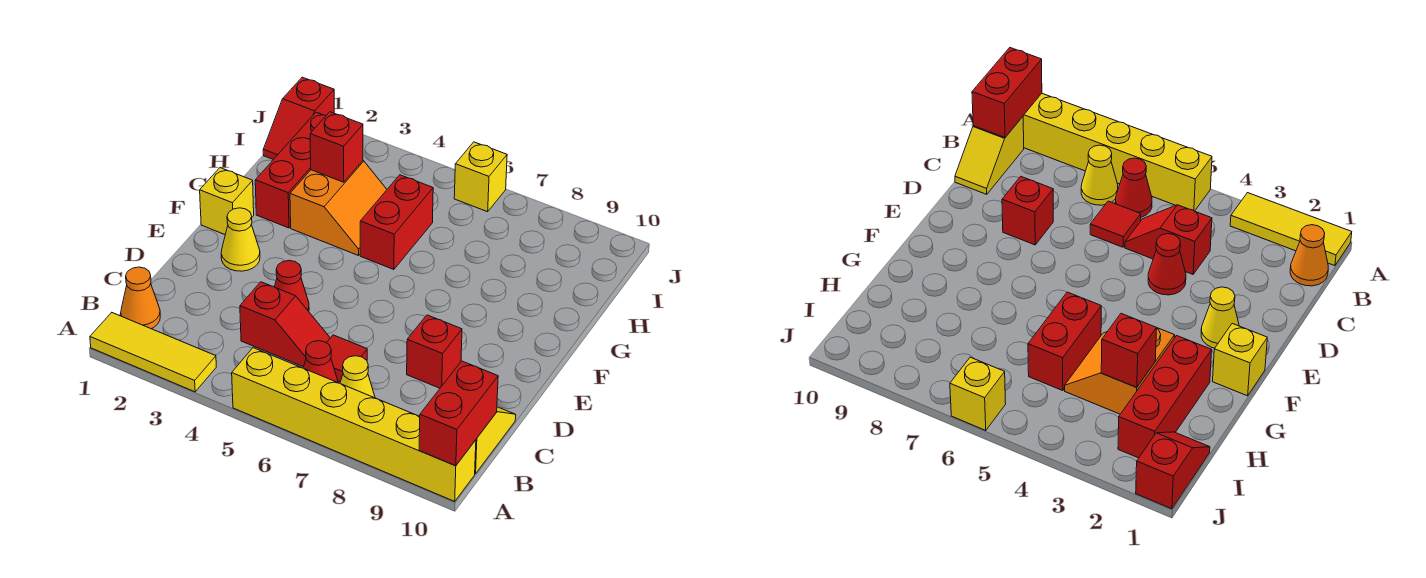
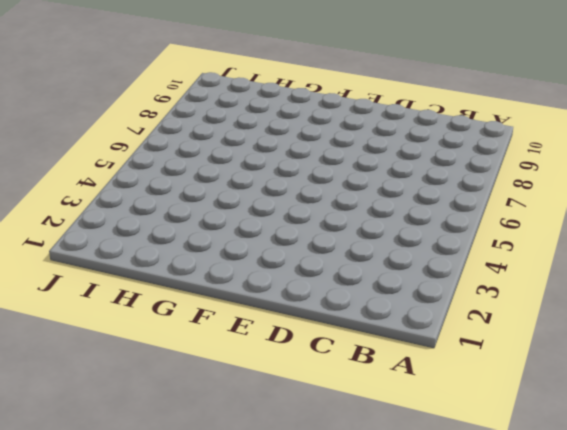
none -> yellow tile A1:A3 level 1
none -> yellow brick A5:A10 level 1
none -> orange cone B1 level 1

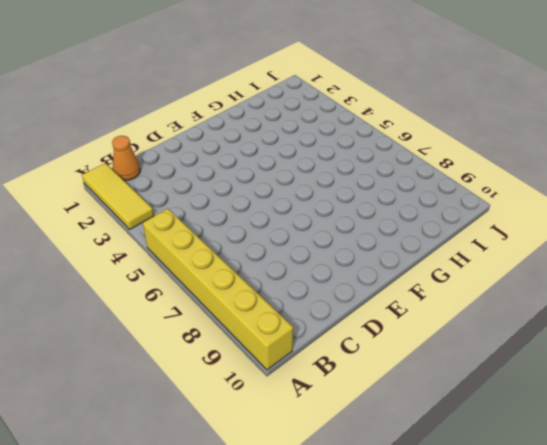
none -> red cone B6 level 1
none -> yellow cone B7 level 1
none -> yellow slope B10:C10 level 1 top B

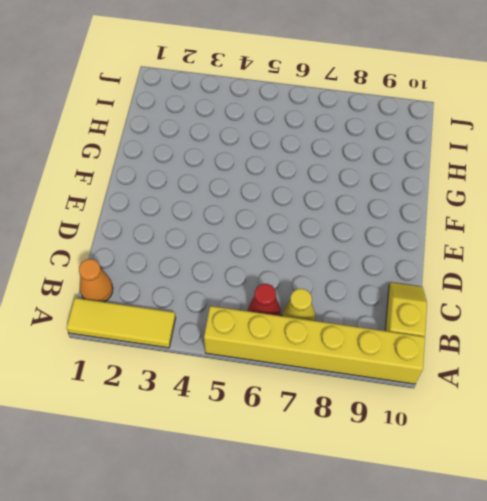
none -> red slope C4:C5 level 1 top 4
none -> red tile C6 level 1
none -> red cone D4 level 1

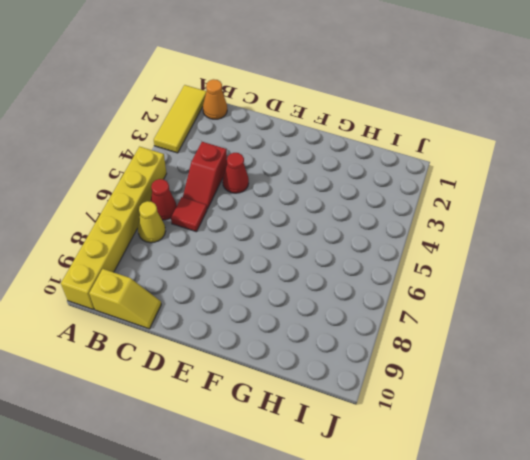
none -> red brick D8 level 1
none -> yellow cone E2 level 1
none -> yellow brick F1 level 1

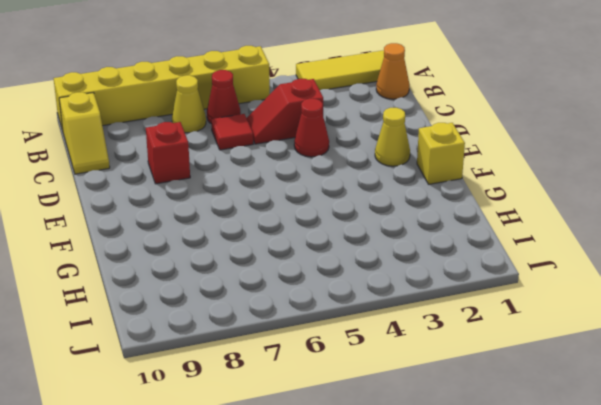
none -> red brick G2:I2 level 1
none -> orange slope G3:H4 level 1 top 3
none -> red brick G5:H5 level 1

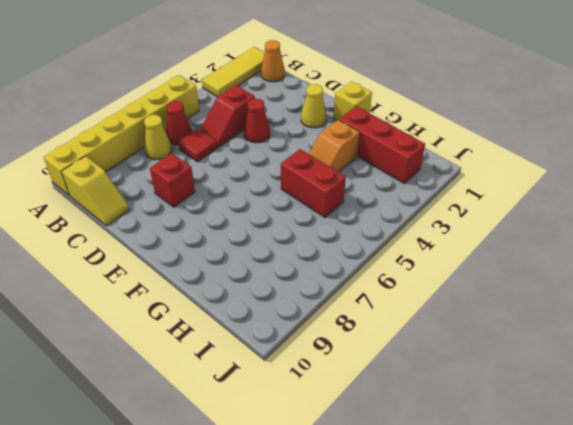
orange slope G3:G4 level 1 top 3 -> orange slope G3:H4 level 1 top 3
none -> red slope I1:J1 level 1 top J
none -> yellow brick J6 level 1
none -> red brick A10:B10 level 2

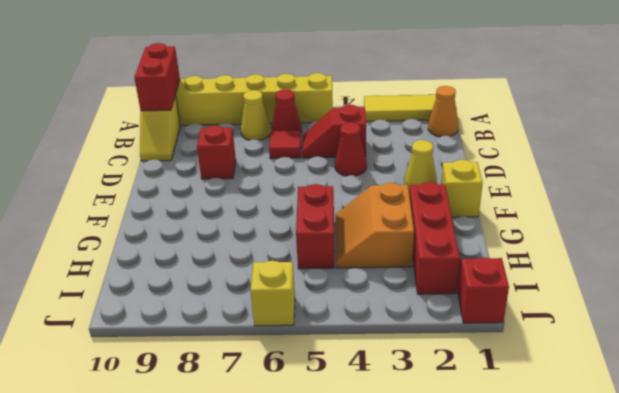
none -> red brick H3 level 2

